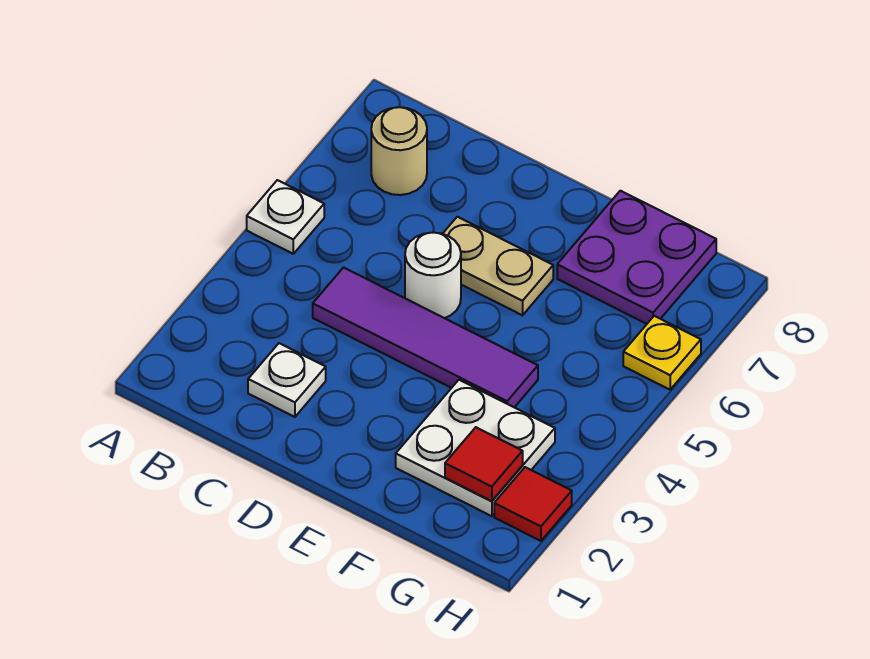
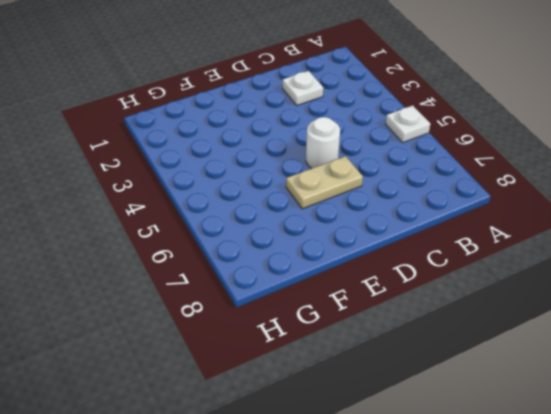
none -> tan round brick B7 level 1
none -> purple tile C4:F4 level 1

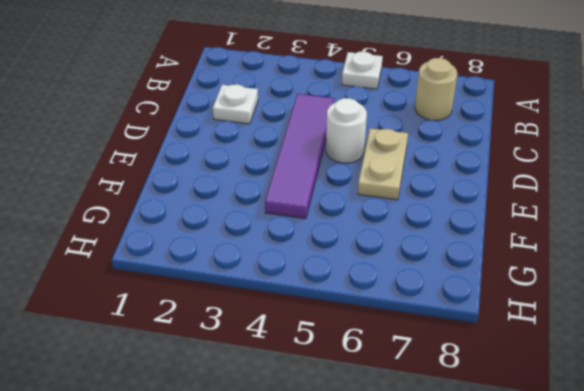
none -> white plate F2:G3 level 1
none -> purple plate F7:G8 level 1

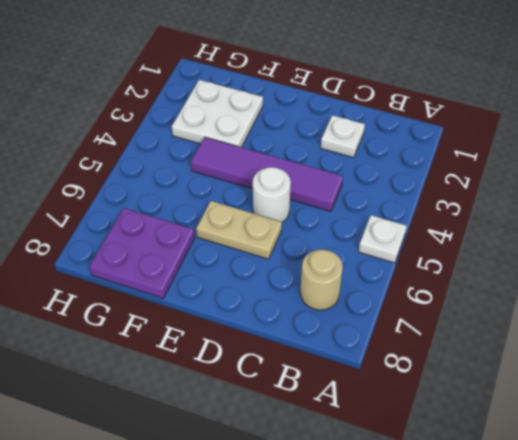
none -> red tile H2 level 1
none -> yellow plate H6 level 1

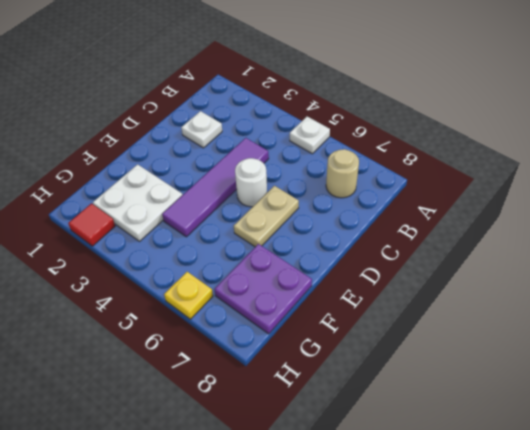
none -> red tile G2 level 2

